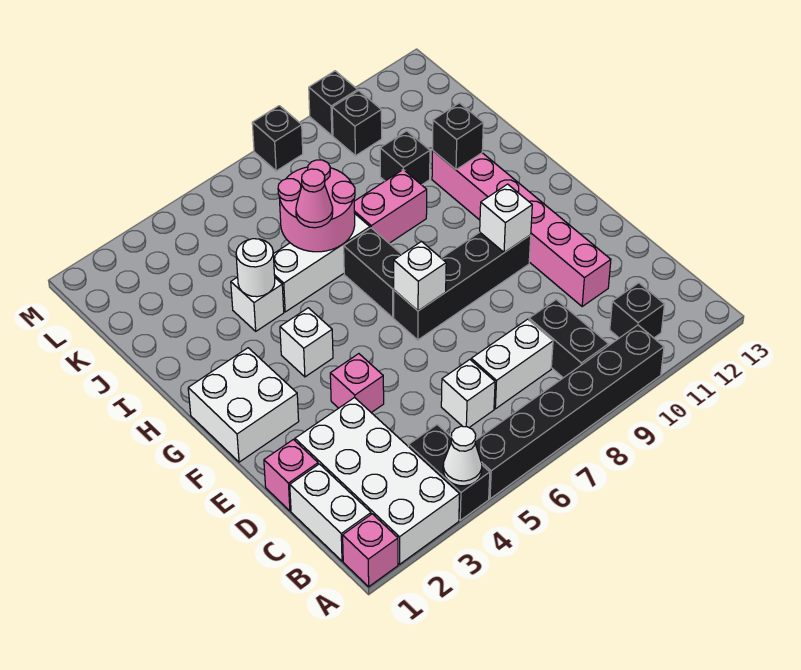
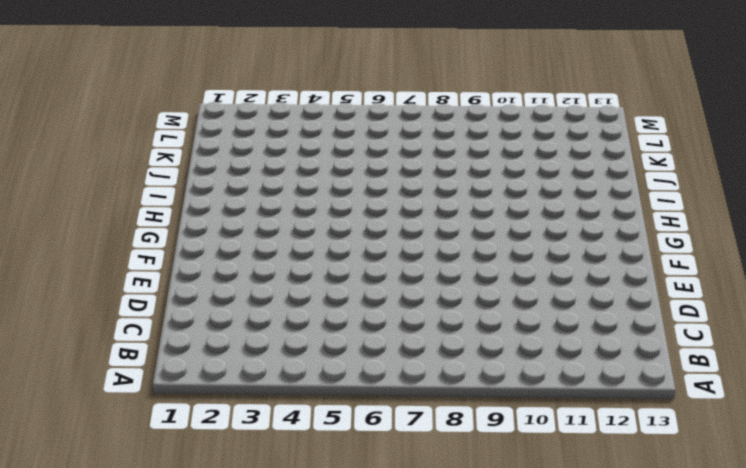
none -> pink brick A1 level 1
none -> white brick A2:D3 level 1
none -> black brick A4:B4 level 1
none -> black brick A5:A10 level 1

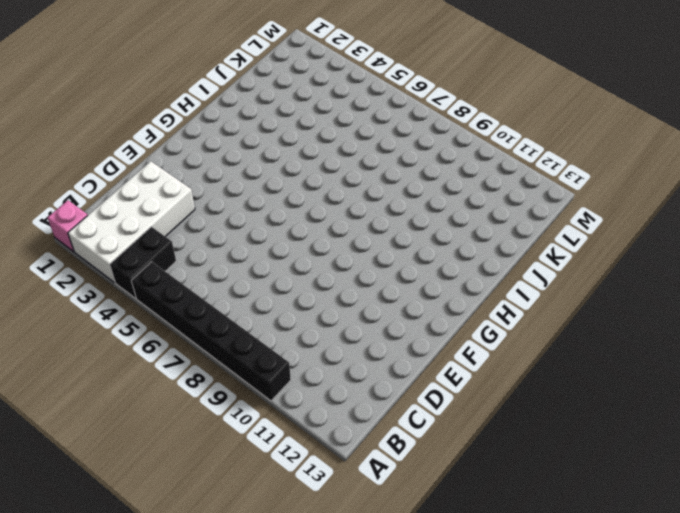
none -> white brick B1:C1 level 1
none -> black brick B9:C9 level 1
none -> black brick B11 level 1
none -> white brick C6 level 1

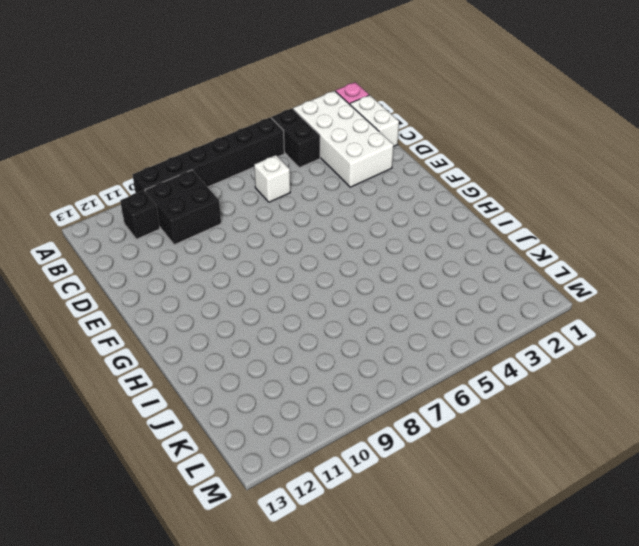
black brick B9:C10 level 1 -> black brick B9:C9 level 1
none -> white brick C7:C8 level 1
none -> pink brick D1 level 1
none -> pink brick D11:I11 level 1
none -> pink brick E4 level 1

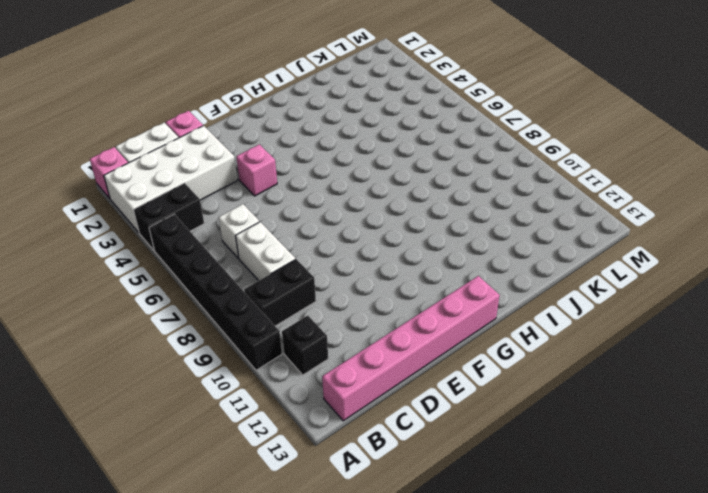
pink brick B13:G13 level 1 -> pink brick D11:I11 level 1
none -> white brick F1:G2 level 1
none -> black brick F7:F10 level 1
none -> white brick G4 level 1
none -> black brick G7:H7 level 1

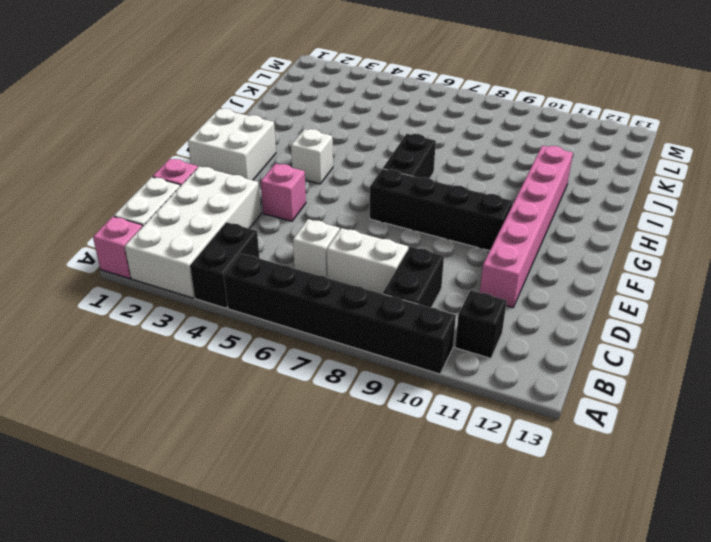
none -> white brick I4 level 1
none -> white brick I5:I7 level 1
none -> pink brick I8:I9 level 1
none -> black brick J10 level 1

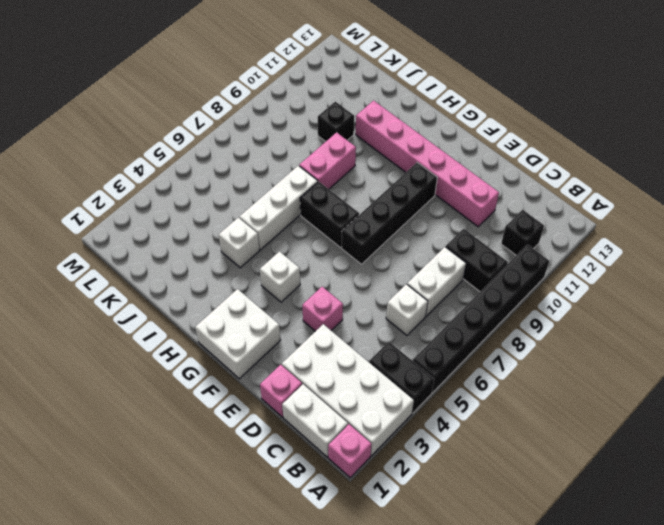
none -> black brick L10 level 1
none -> black brick M8 level 1
none -> black brick M10 level 1
none -> white cone A4 level 2

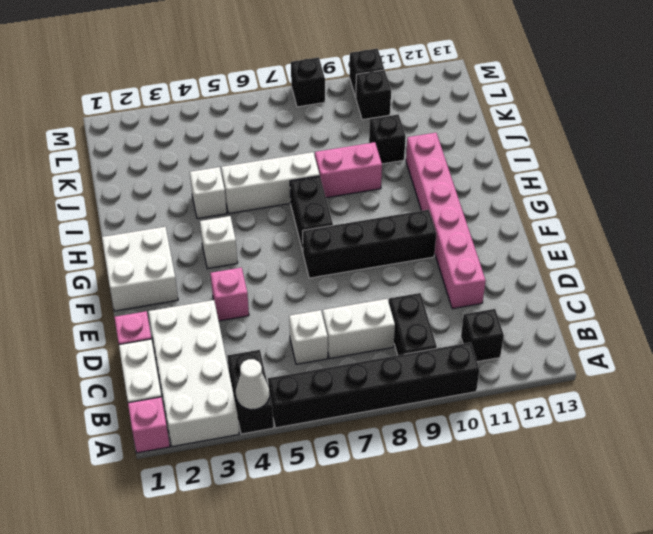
none -> white brick F7 level 2
none -> white brick F10 level 2
none -> white round brick I4 level 2
none -> pink round brick I6:J7 level 2

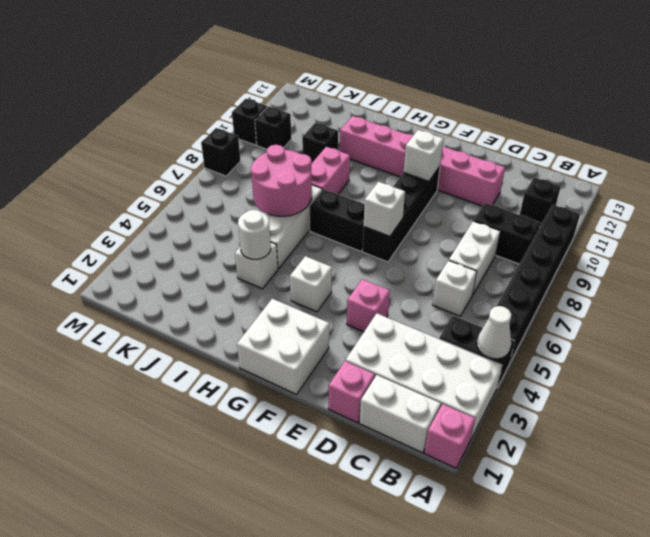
none -> black brick I11 level 2
none -> pink cone I6 level 3

